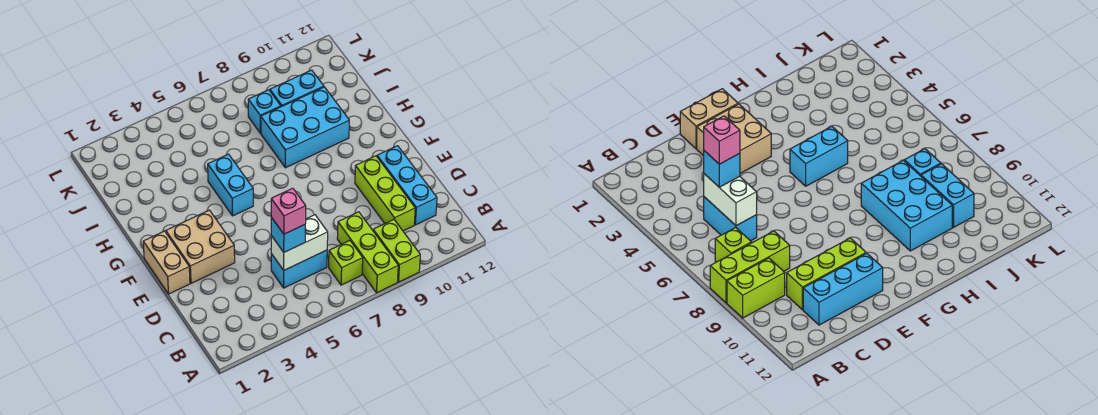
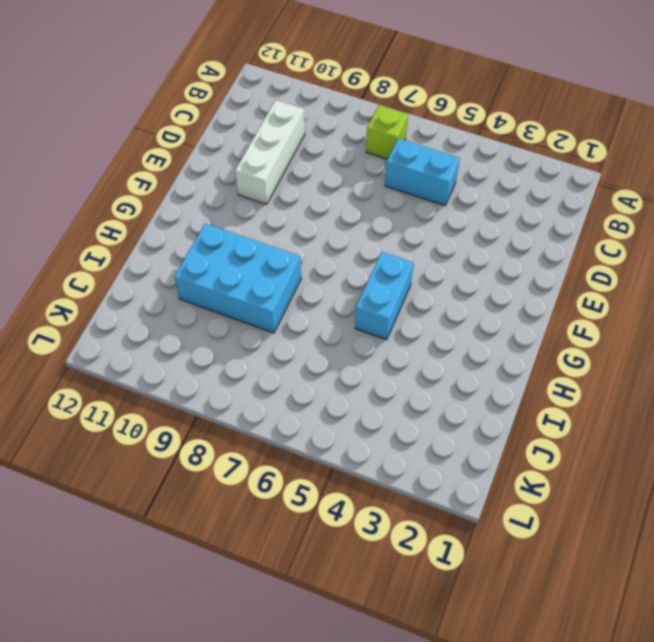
white brick C10:E10 level 1 -> lime brick C10:E10 level 1
none -> lime brick A8:C8 level 1
none -> lime brick A9:B9 level 1
none -> cyan brick C11:E11 level 1

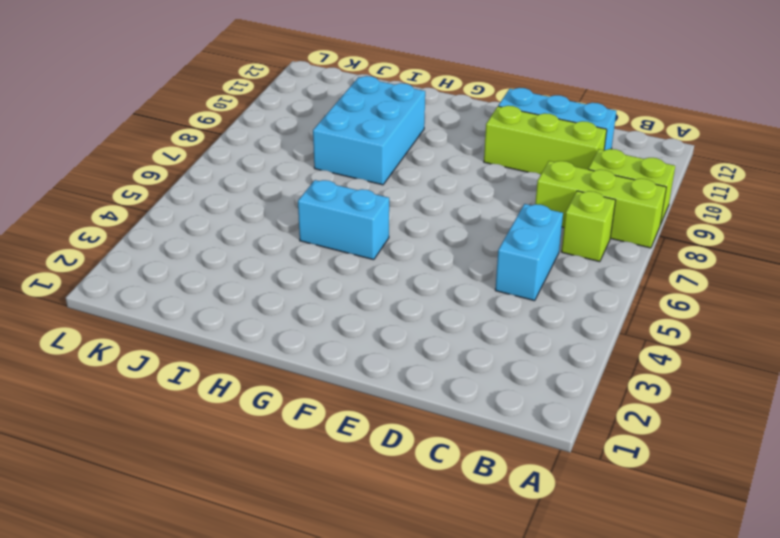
none -> tan brick E1:F1 level 1
none -> tan brick E2:F3 level 1
none -> cyan brick J8 level 1

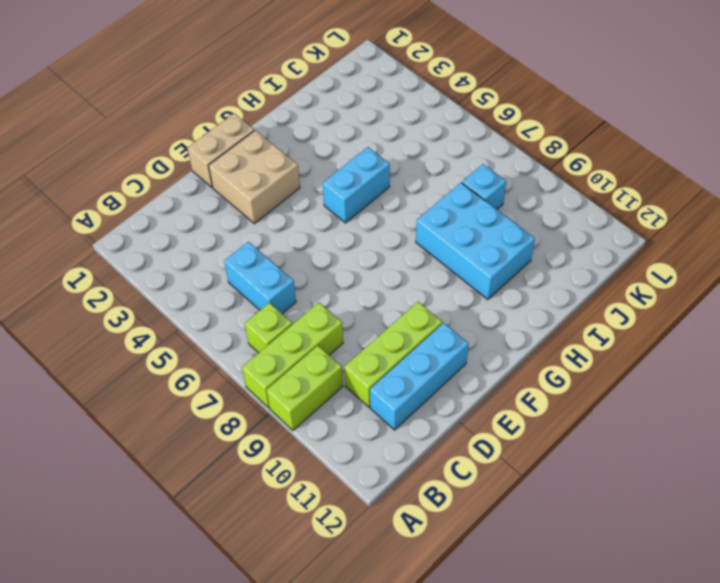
none -> cyan brick J9:J10 level 1
none -> white brick C5:C6 level 2
none -> cyan brick C5 level 3

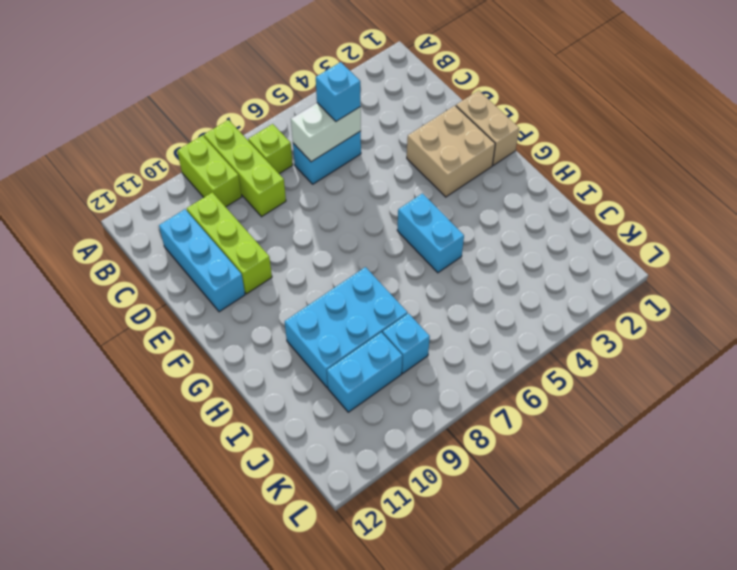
none -> pink brick C5 level 4

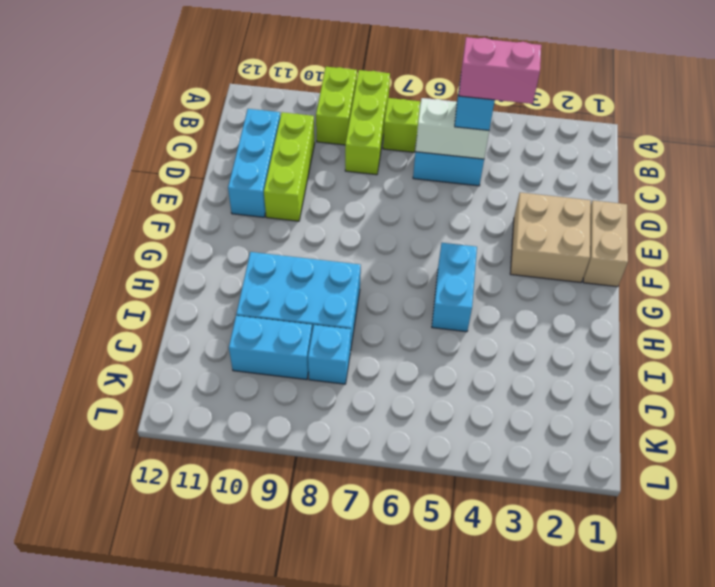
pink brick C4:C5 level 4 -> pink brick C5 level 4

